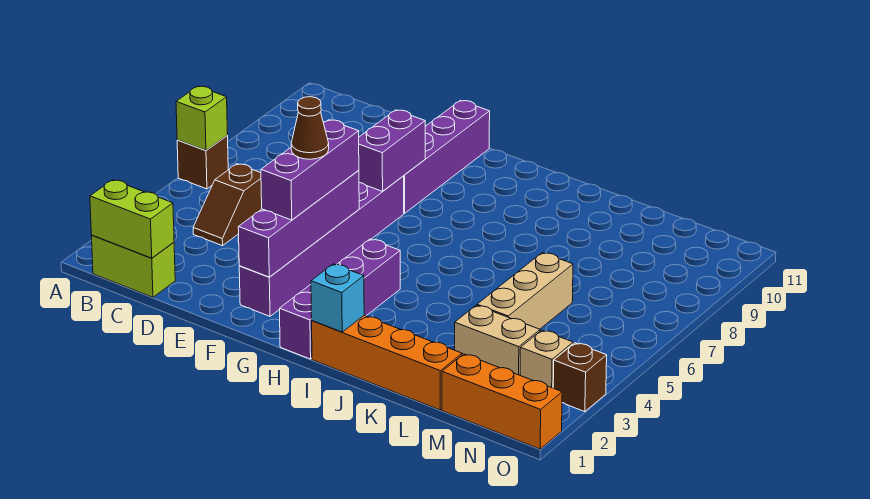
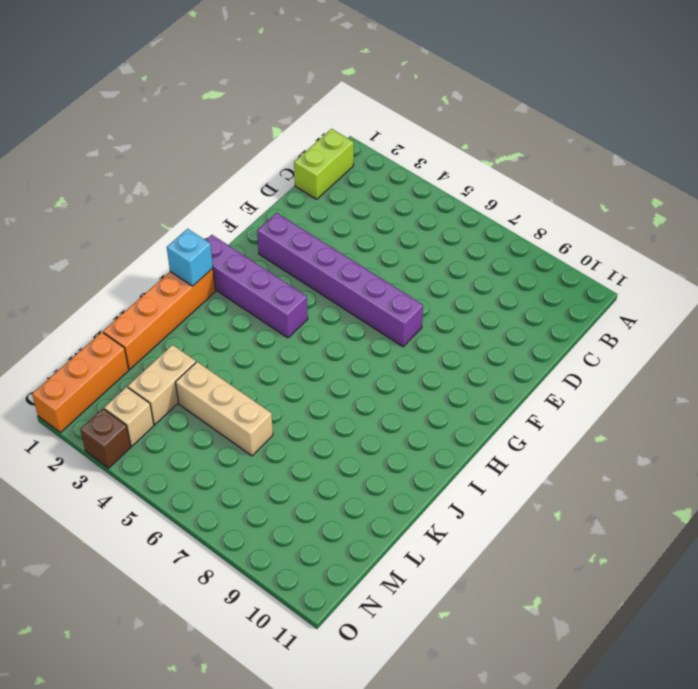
none -> brown brick A6 level 1
none -> brown slope C4:C5 level 1 top 5
none -> purple brick F8:F11 level 1

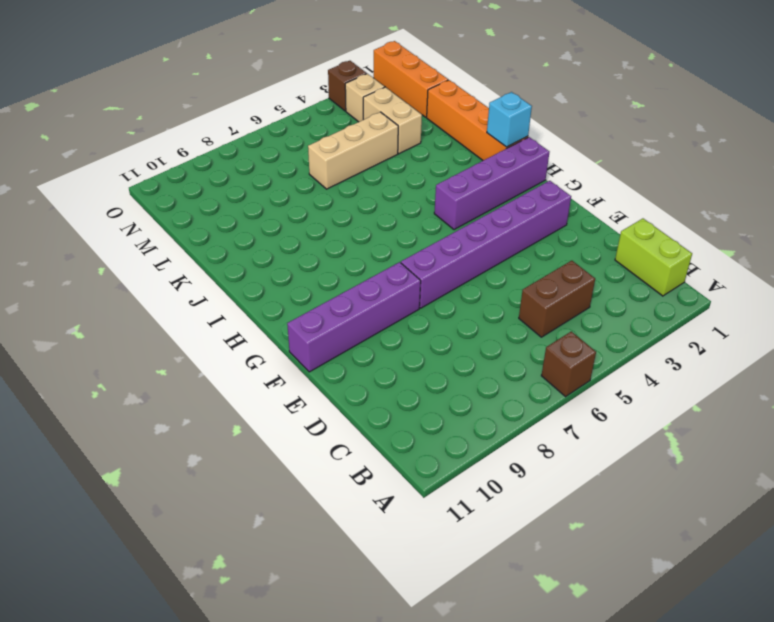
brown brick C4:C5 level 1 -> brown slope C4:C5 level 1 top 5
none -> lime brick A6 level 2
none -> lime brick B1:C1 level 2
none -> purple brick F2:F5 level 2

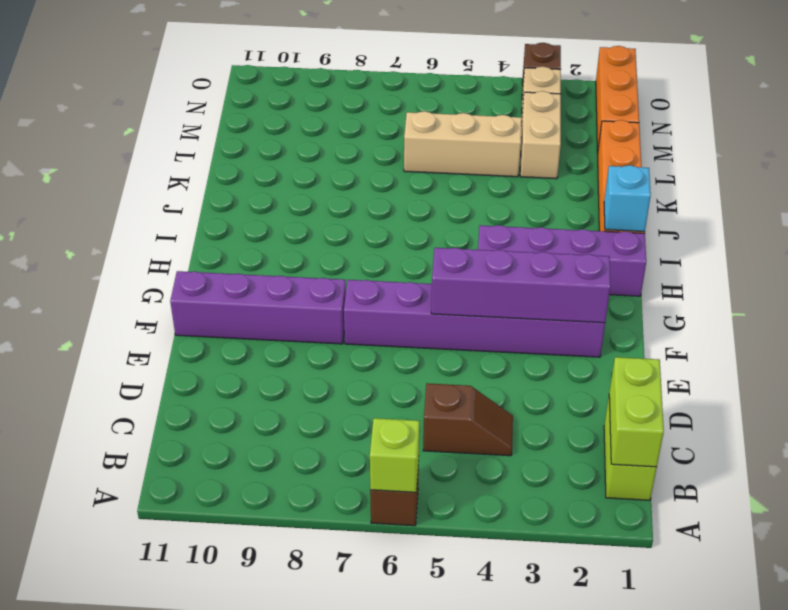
none -> purple brick F7:F8 level 2
none -> purple brick F3:F5 level 3
none -> brown cone F4 level 4

